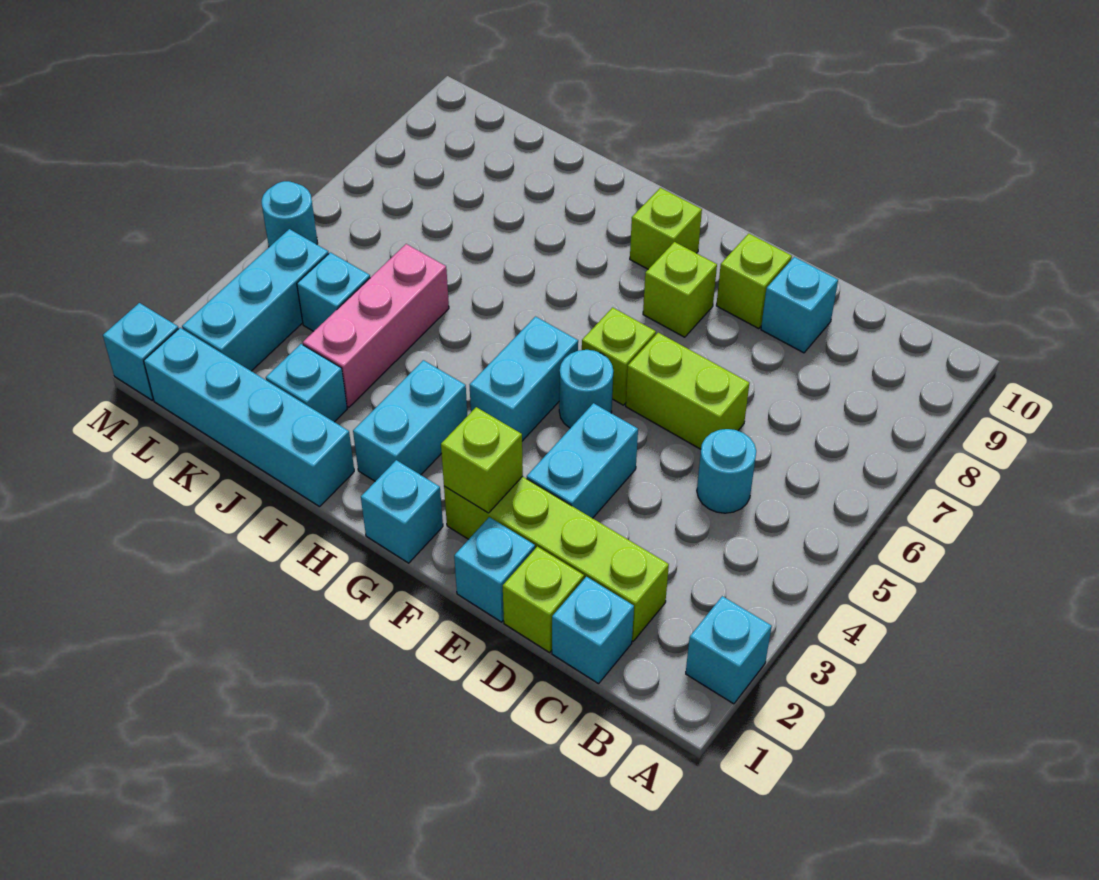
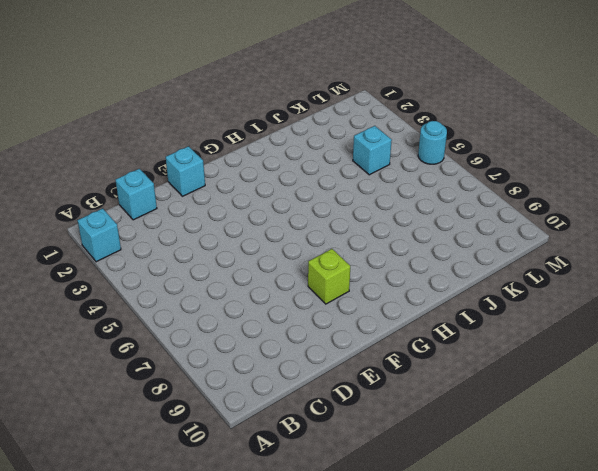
none -> lime brick C2:F2 level 1
none -> cyan round brick C5 level 1
none -> lime brick D1 level 1

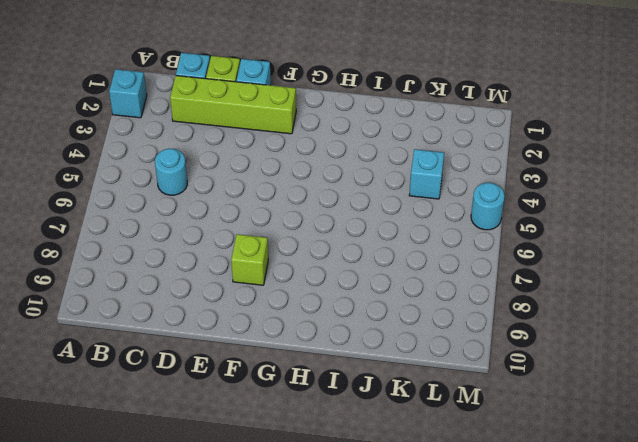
none -> lime brick D6:E6 level 1
none -> cyan brick D9 level 1
none -> cyan brick E3:E4 level 1

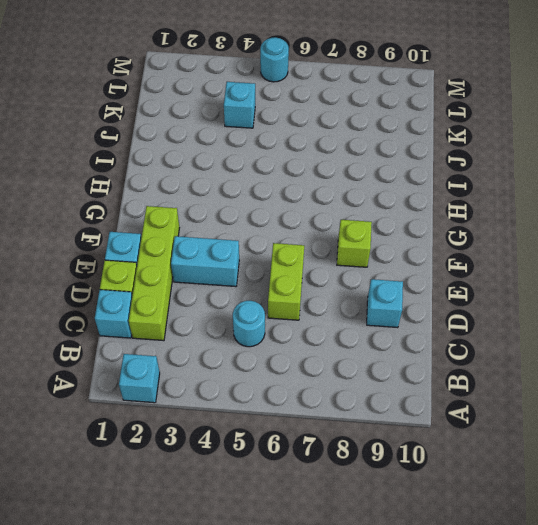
none -> lime brick E9 level 1
none -> cyan round brick F5 level 1
none -> lime brick F6 level 1

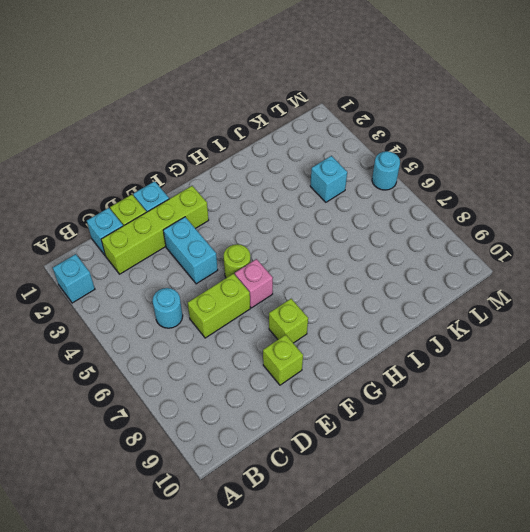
lime round brick F5 level 1 -> cyan round brick F5 level 1
pink brick F6 level 1 -> lime brick F6 level 1
none -> cyan brick D9 level 1
none -> cyan brick G1 level 1
none -> cyan brick G4:G5 level 1

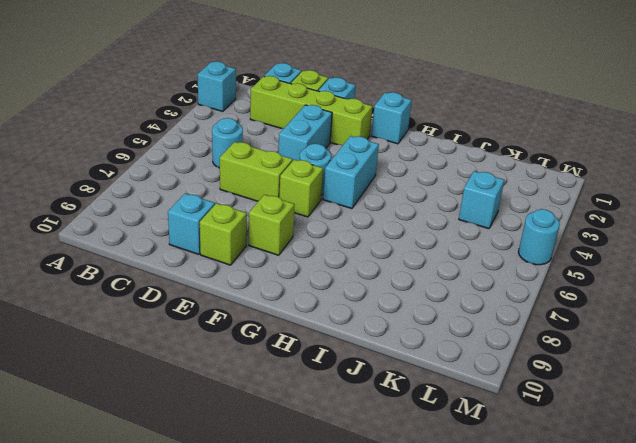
none -> lime brick G9 level 1
none -> cyan brick H2:H3 level 1
none -> cyan brick I1:L1 level 1

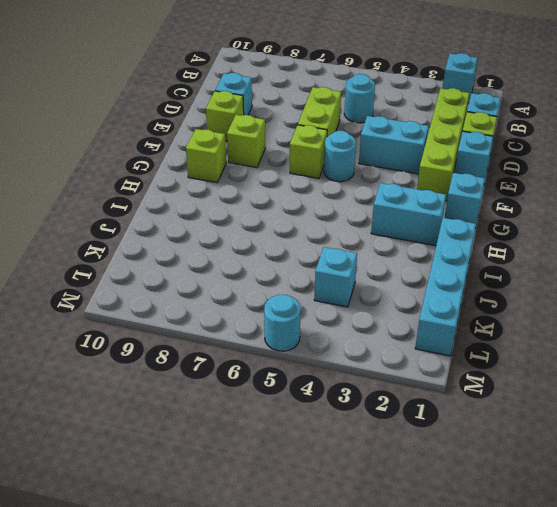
none -> cyan brick G4:G5 level 1
none -> cyan brick J2 level 1
none -> pink brick J3:J5 level 1

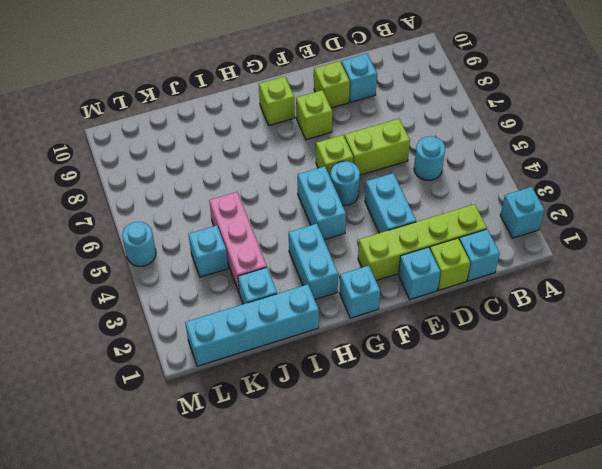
none -> cyan brick L2:L4 level 1
none -> cyan brick M1 level 1
none -> lime brick F2 level 2

